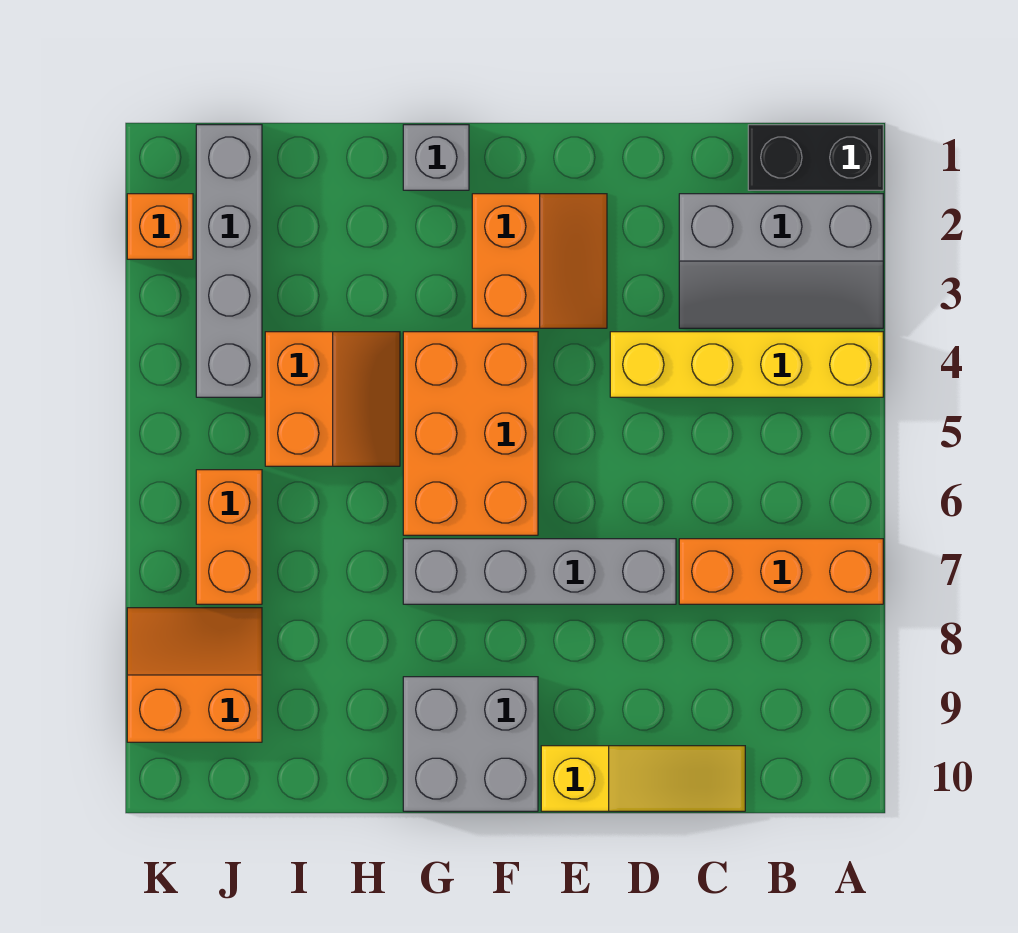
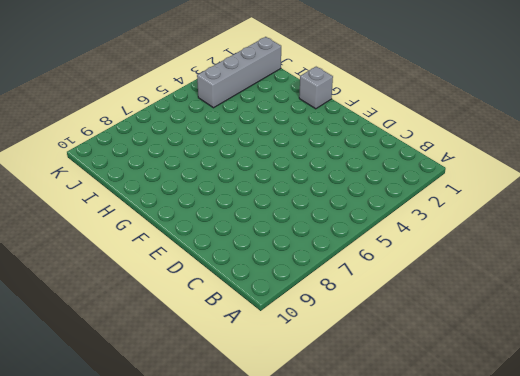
none -> black brick A1:B1 level 1
none -> grey slope A2:C3 level 1 top 2
none -> yellow brick A4:D4 level 1

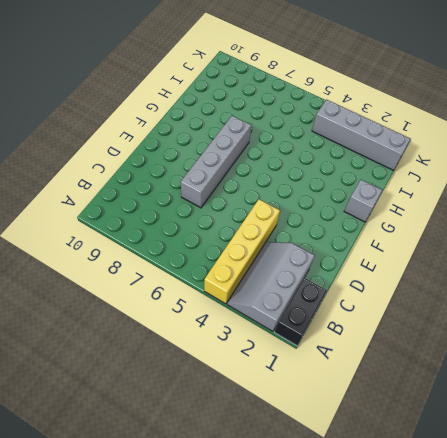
none -> orange brick A7:C7 level 1
none -> yellow slope C10:E10 level 1 top E
none -> orange slope E2:F3 level 1 top F

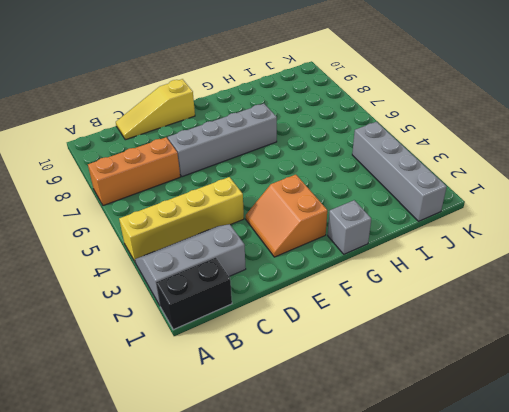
none -> orange brick F4:G6 level 1
none -> grey brick F9:G10 level 1
none -> orange slope H4:I5 level 1 top I

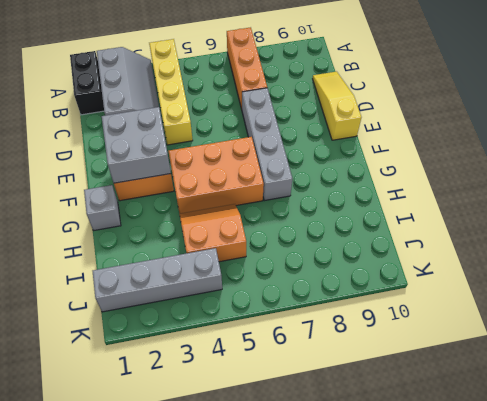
grey brick E2:F3 level 2 -> grey brick F9:G10 level 1
none -> orange brick J6:J7 level 1
none -> orange slope J8:K9 level 1 top 9
none -> orange brick K2 level 1

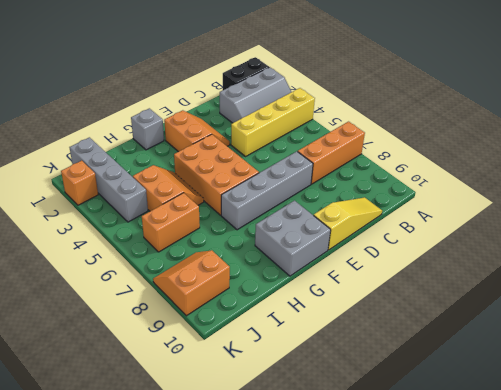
orange brick I6:J6 level 1 -> orange brick J6:J7 level 1

